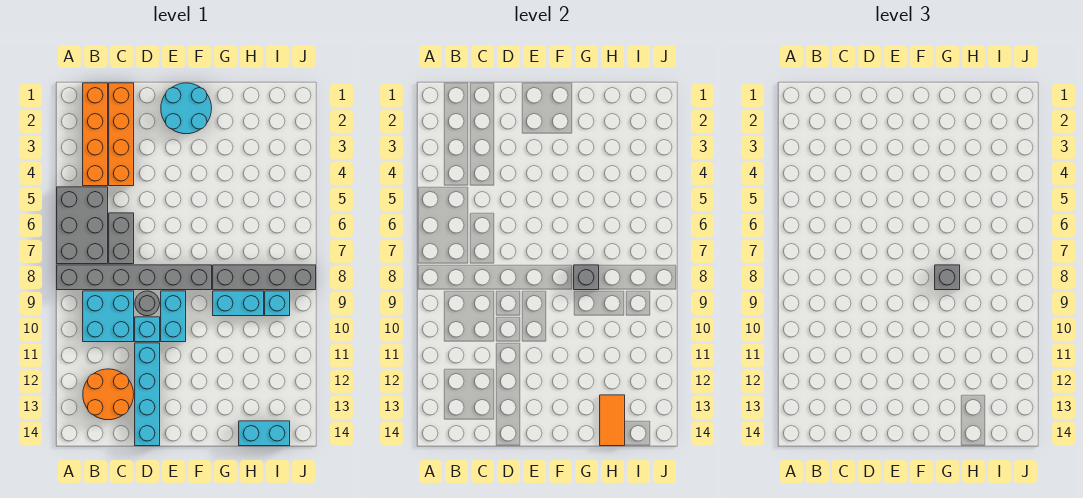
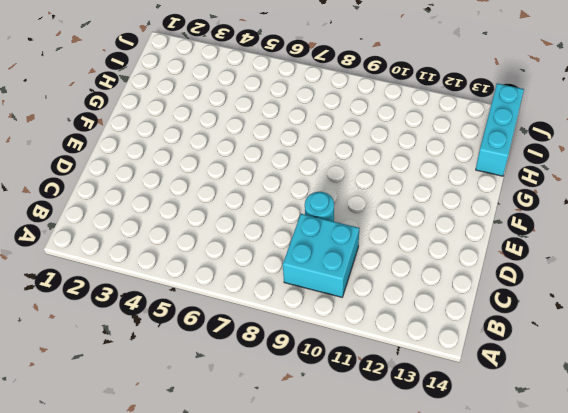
cyan round brick D9 level 1 -> grey round brick D9 level 1
cyan brick H14:J14 level 1 -> cyan brick H14:I14 level 1
none -> grey brick A5:B7 level 1
none -> grey brick A8:F8 level 1
none -> orange brick B1:B4 level 1

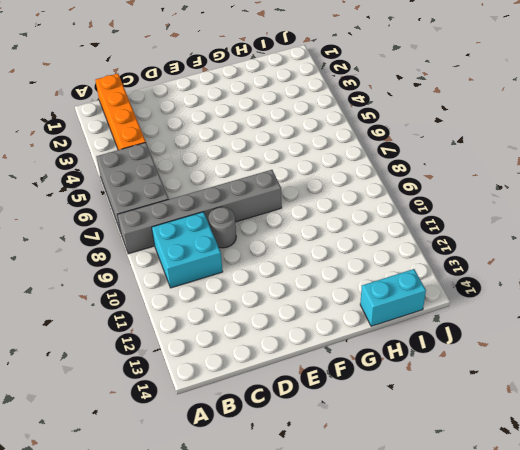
none -> orange round brick B12:C13 level 1
none -> orange brick C1:C4 level 1
none -> grey brick C6:C7 level 1

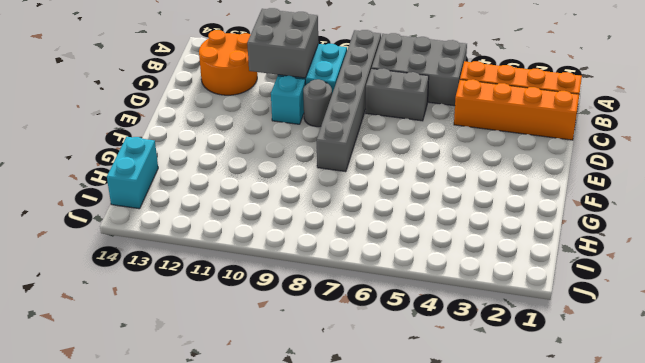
grey brick B10:C11 level 2 -> none
none -> cyan brick D11:D14 level 1
none -> cyan round brick E1:F2 level 1
none -> cyan brick E9:E10 level 1

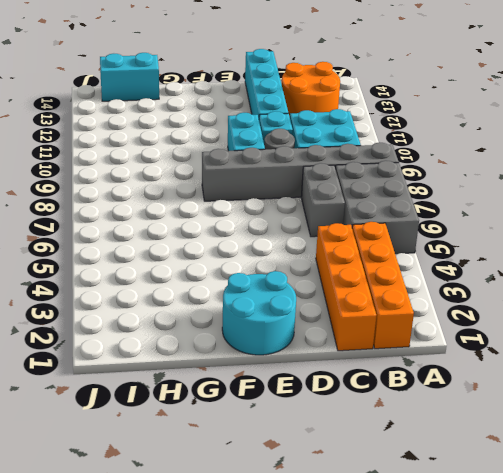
none -> grey brick G8:J8 level 1
none -> cyan brick G9:H9 level 1
none -> cyan brick I9 level 1

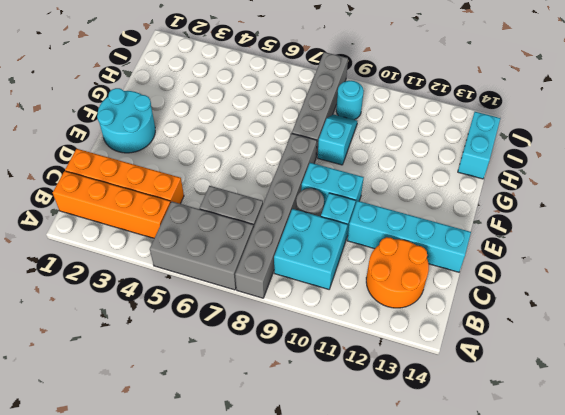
cyan slope G9:H9 level 1 top G -> cyan brick G9:H9 level 1
cyan round brick I9 level 1 -> cyan brick I9 level 1
none -> grey brick G8 level 2
none -> orange tile H13:H14 level 2
none -> grey brick G8 level 3

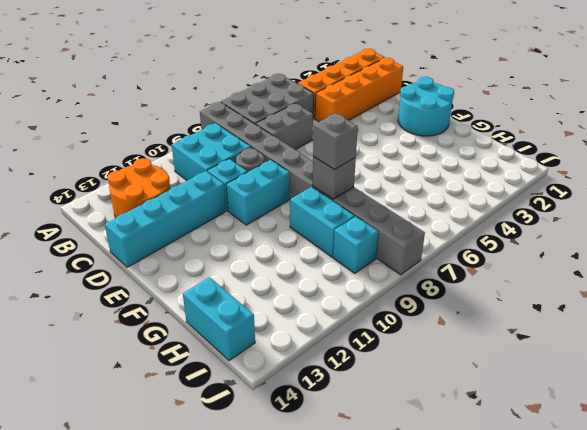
none -> orange tile H13:H14 level 2

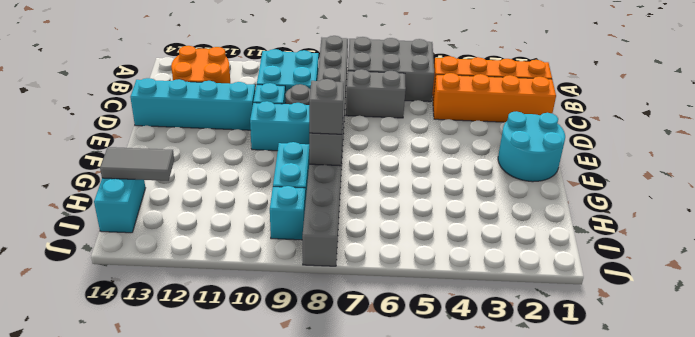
grey tile H13:H14 level 2 -> orange tile H13:H14 level 2

